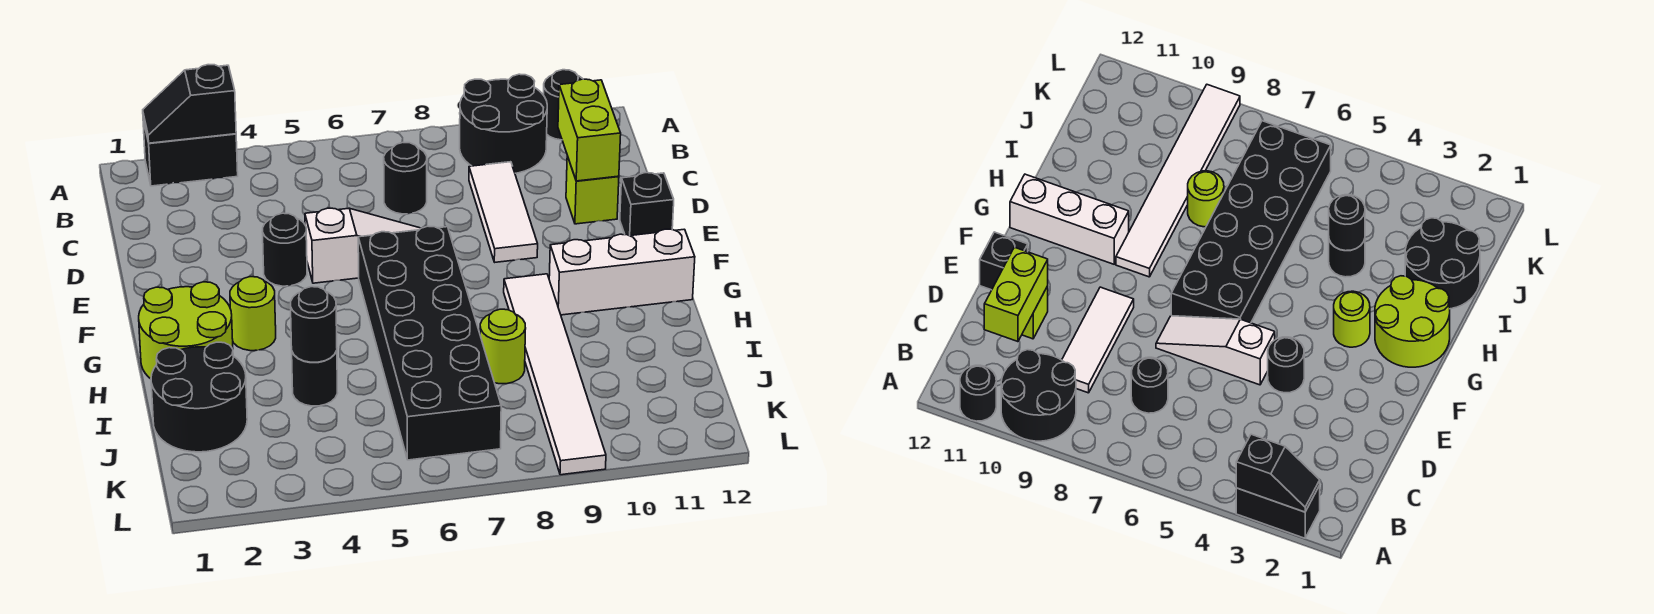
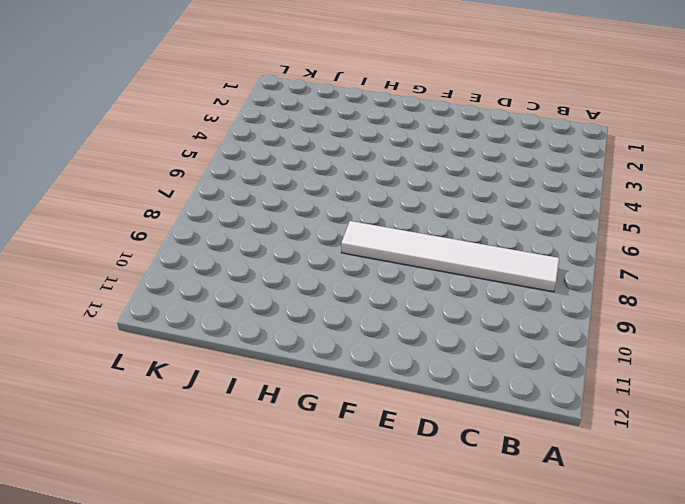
white tile B8:G8 level 1 -> white tile G9:L9 level 1
none -> black brick A2:A3 level 1
none -> black round brick A9:B10 level 1
none -> black round brick A11 level 1

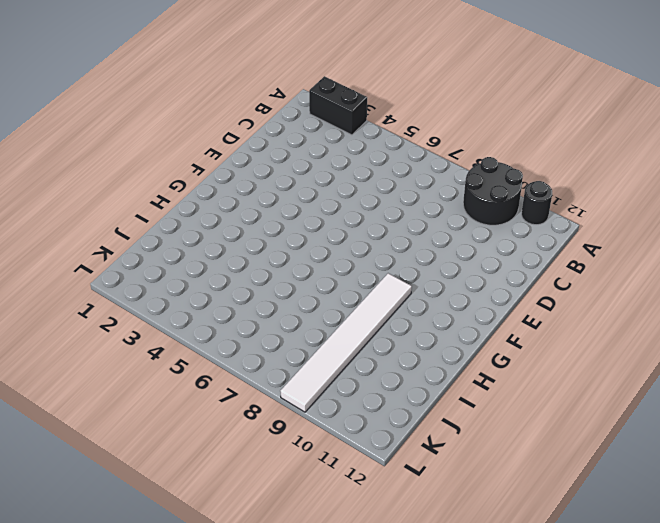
none -> black round brick C7 level 1
none -> white tile C9:E9 level 1
none -> lime brick D11 level 1

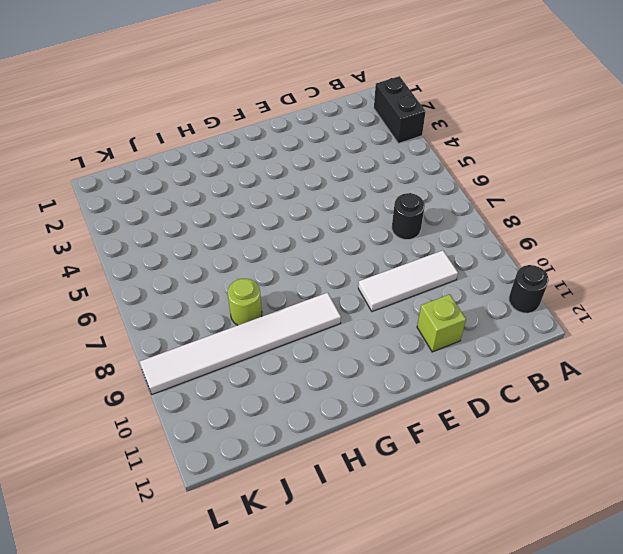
none -> black round brick A9:B10 level 1
none -> black round brick E4 level 1
none -> white slope E5:E7 level 1 top 5

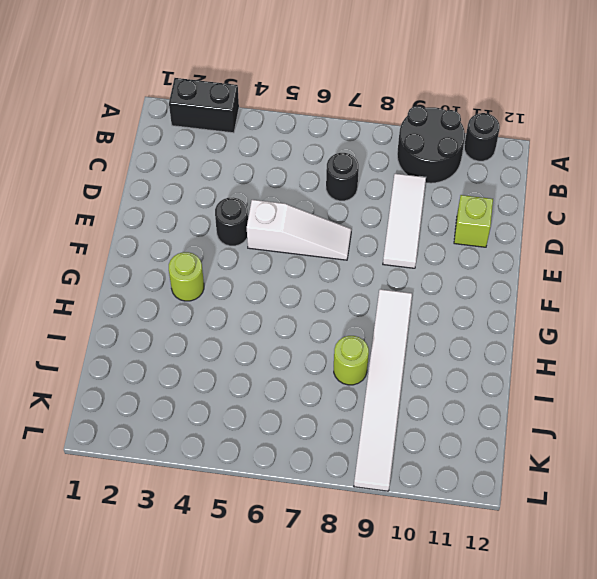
none -> black brick E12 level 1
none -> black brick F6:K7 level 1
none -> lime round brick G1:H2 level 1

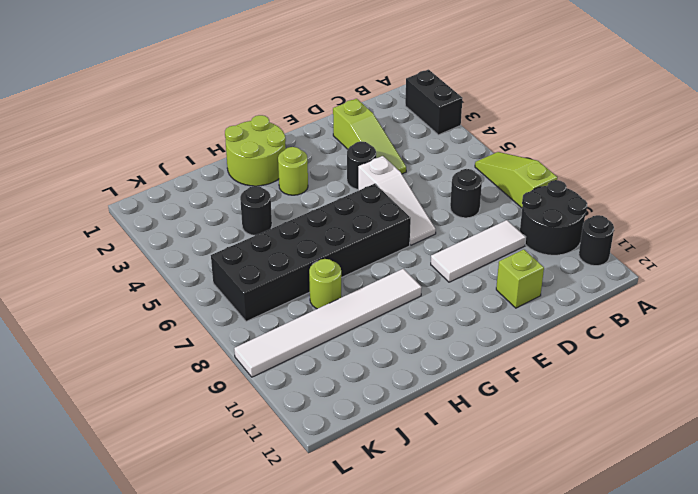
lime slope A6:A8 level 1 top 8 -> none
lime slope D2:D4 level 1 top 2 -> none
none -> black brick E12 level 1
none -> white brick G10:G12 level 1
none -> black round brick I1:J2 level 1

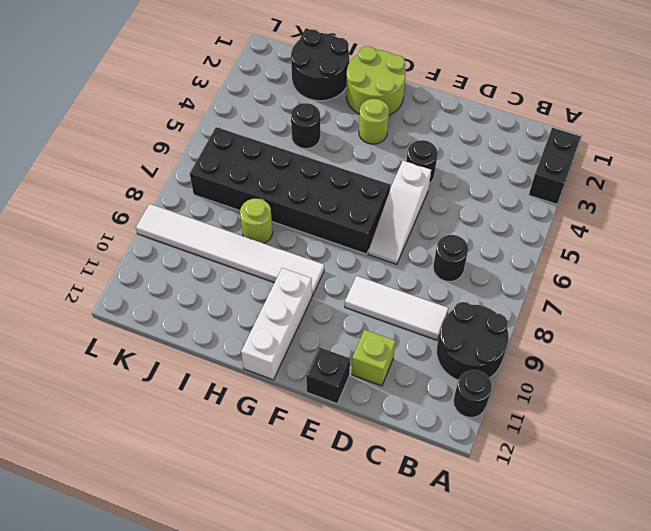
none -> black slope A2:A3 level 2 top 3
none -> lime brick C11:D11 level 2
none -> black round brick I4 level 2

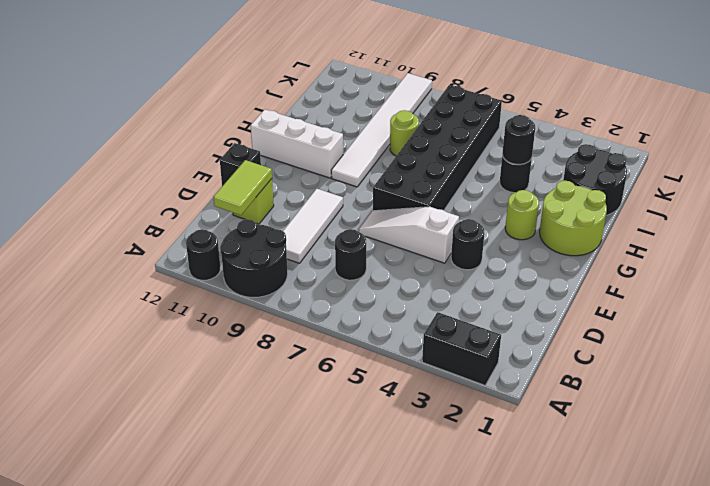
lime tile C11:D11 level 2 -> lime brick C11:D11 level 2
none -> black slope A2:A3 level 2 top 3

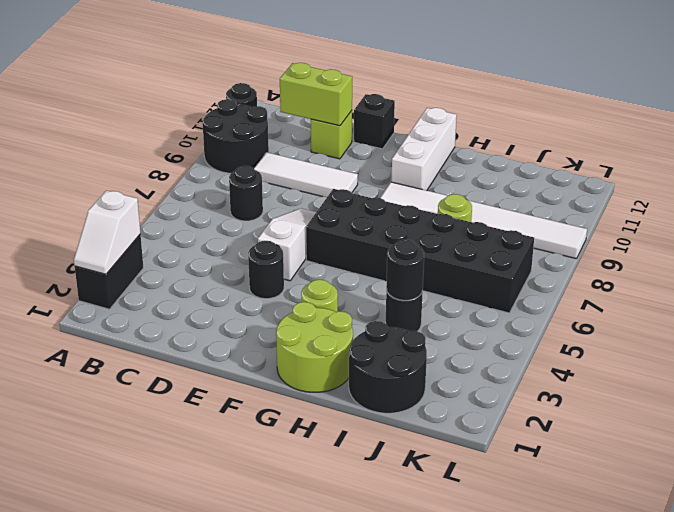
white slope A2:A3 level 2 top 3 -> black slope A2:A3 level 2 top 3

